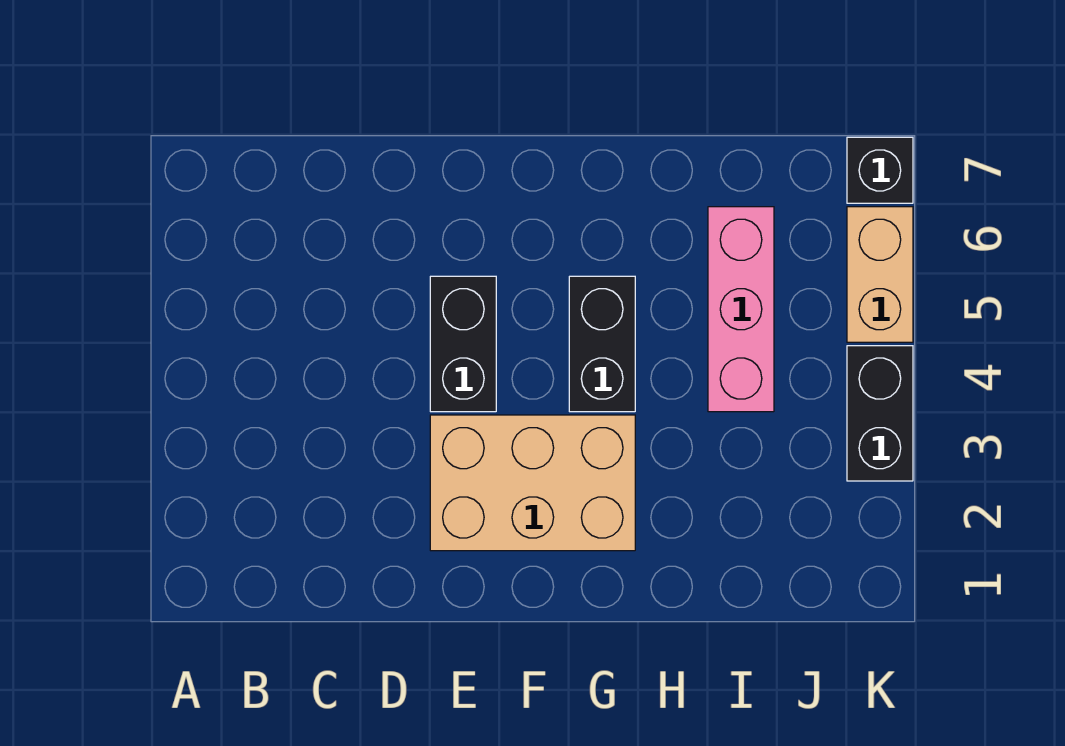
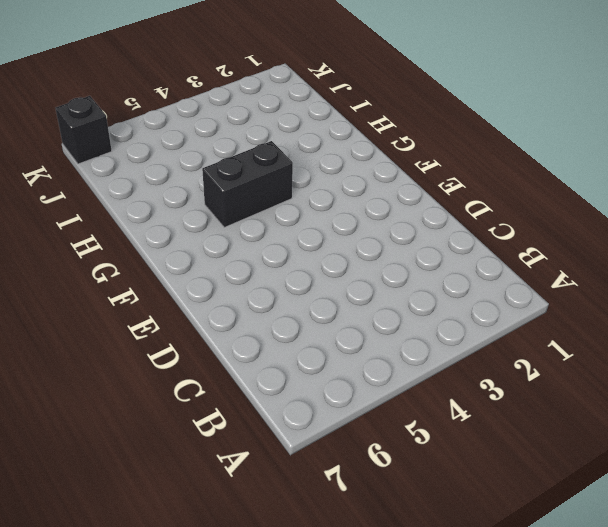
none -> tan brick E2:G3 level 1
none -> black brick E4:E5 level 1

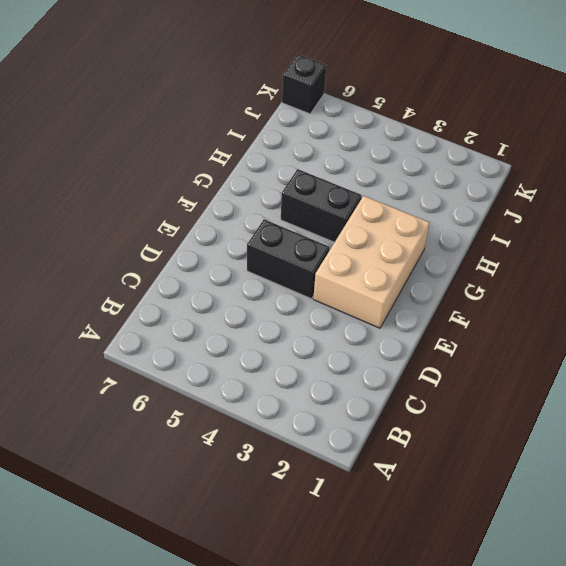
none -> pink brick I4:I6 level 1
none -> black brick K3:K4 level 1

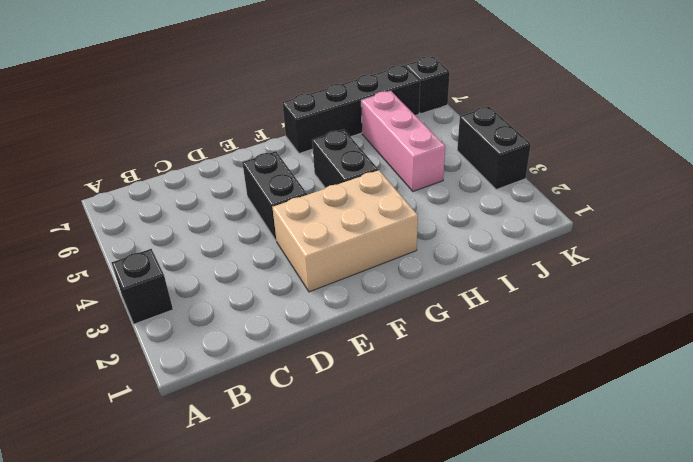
black brick A3 level 1 -> none
black brick G7:J7 level 1 -> none
none -> tan brick K5:K6 level 1

